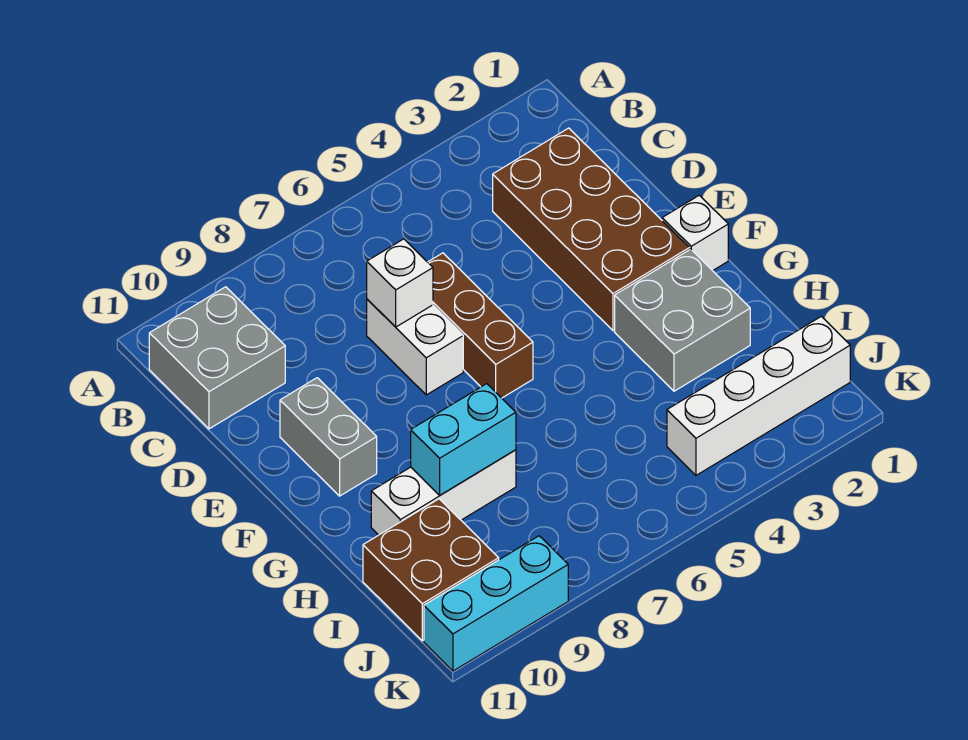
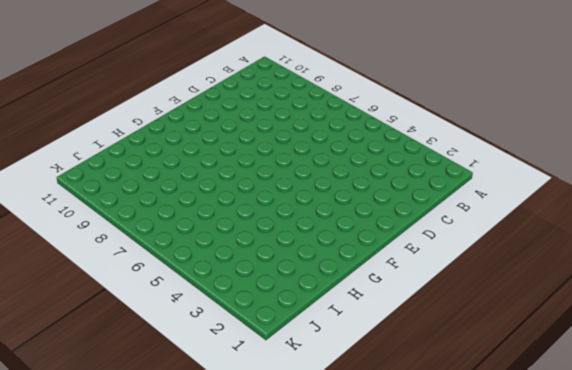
none -> grey brick B10:C11 level 1
none -> brown brick C2:F3 level 1
none -> brown brick D6:F6 level 1

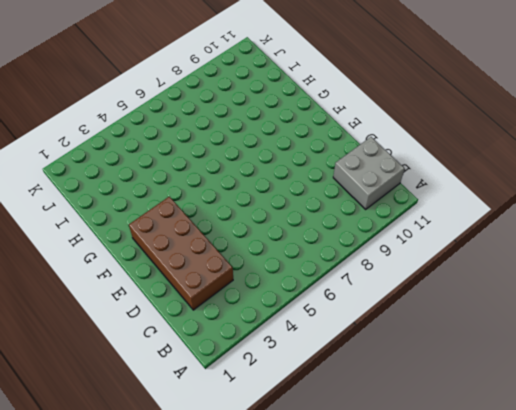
none -> brown brick D6:F6 level 1
none -> white brick D7:E7 level 1
none -> grey brick E10:F10 level 1

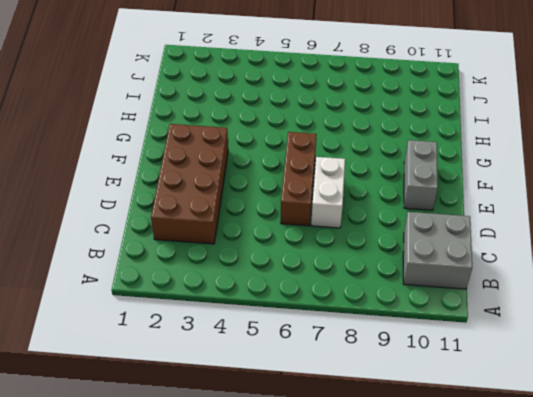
none -> white brick F1 level 1
none -> grey brick G2:H3 level 1
none -> white brick H8:H10 level 1

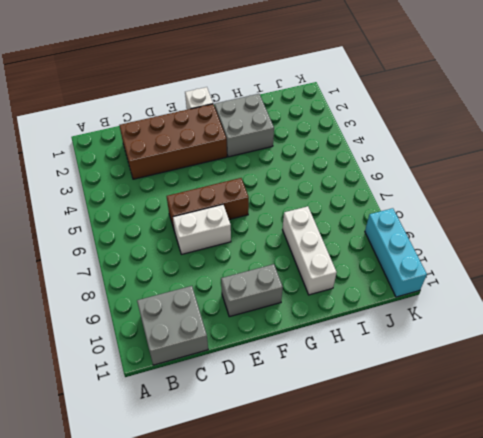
none -> brown brick I10:J11 level 1
none -> white brick J1:J4 level 1
none -> white brick D7 level 2

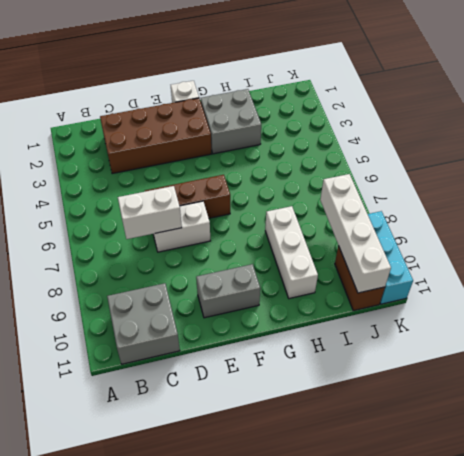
white brick C7:D7 level 2 -> white brick D7 level 2
white brick J8:J11 level 2 -> white brick J1:J4 level 1
brown brick J10:J11 level 1 -> brown brick I10:J11 level 1
none -> cyan brick H8:H9 level 2

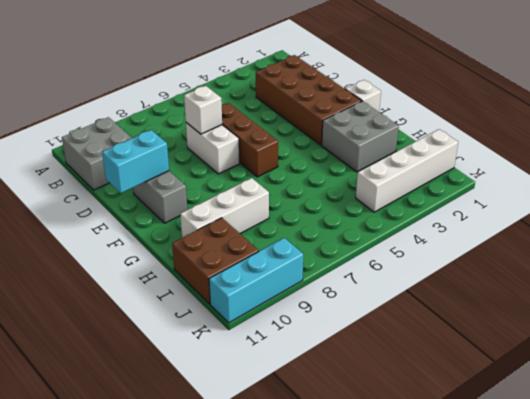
cyan brick E10:E11 level 2 -> cyan brick H8:H9 level 2

